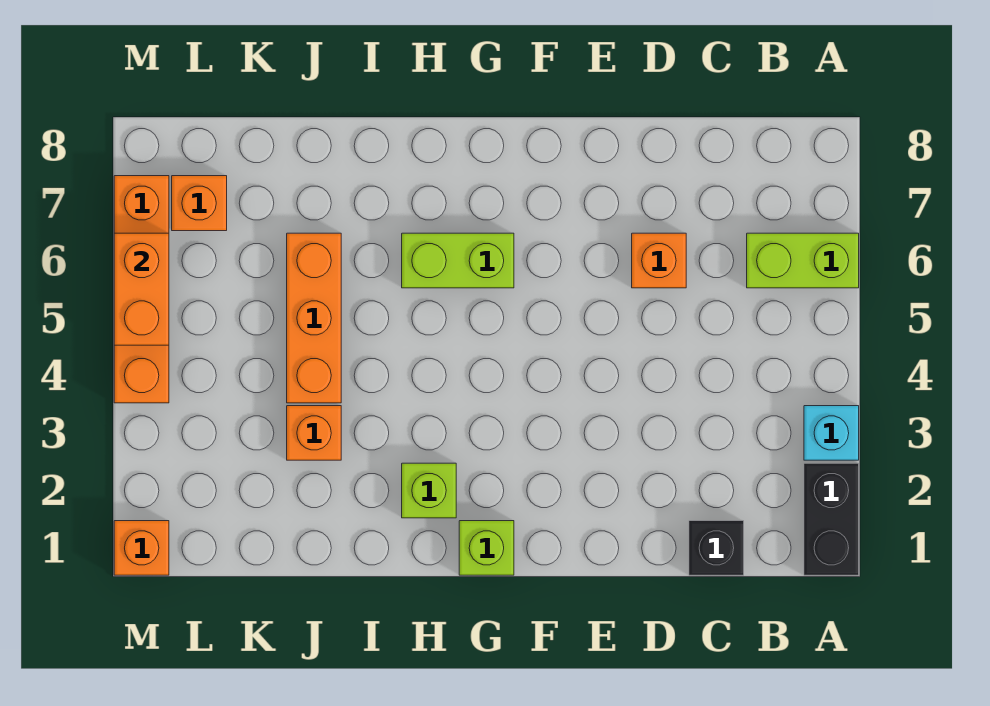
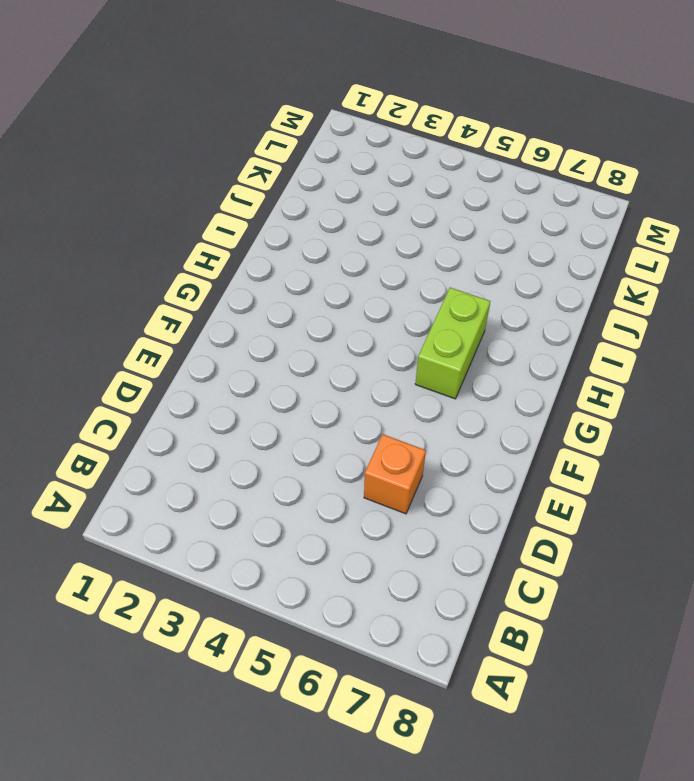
none -> black brick A1:A2 level 1
none -> cyan brick A3 level 1
none -> lime brick A6:B6 level 1

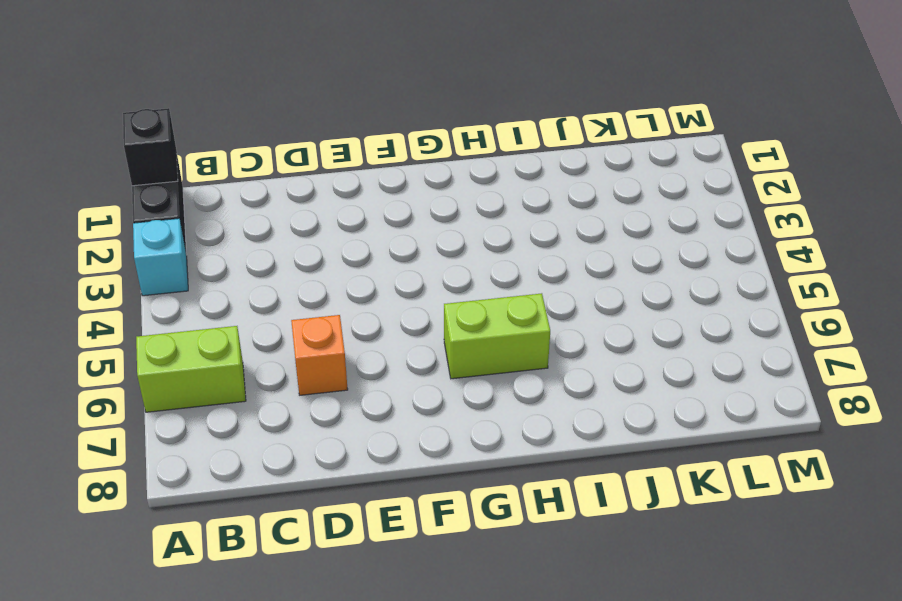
black brick A1 level 2 -> black brick C1 level 1
none -> lime brick G1 level 1
none -> lime brick H2 level 1
none -> orange brick J3 level 1

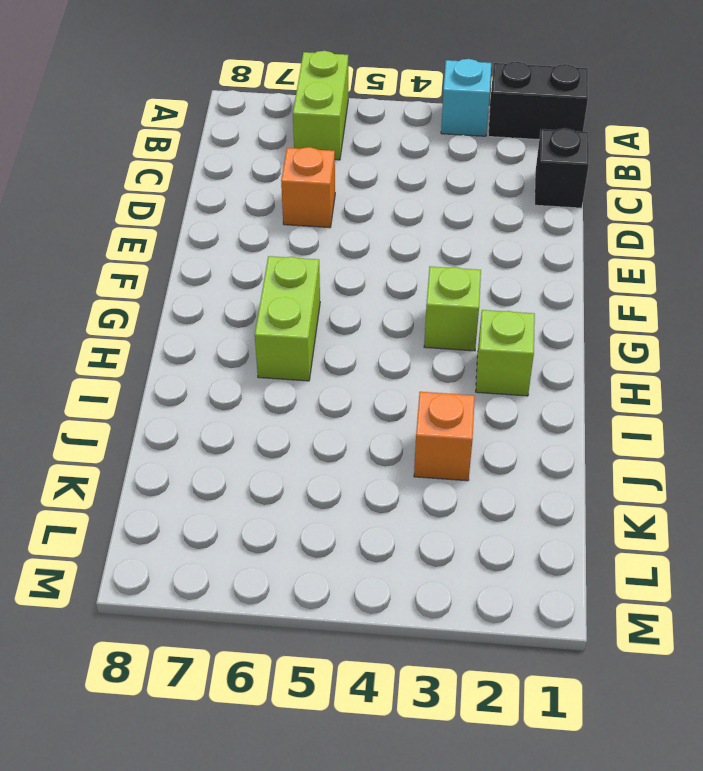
lime brick G3 level 1 -> lime brick G1 level 1
none -> orange brick J4:J6 level 1
none -> orange brick L7 level 1
none -> orange brick M1 level 1

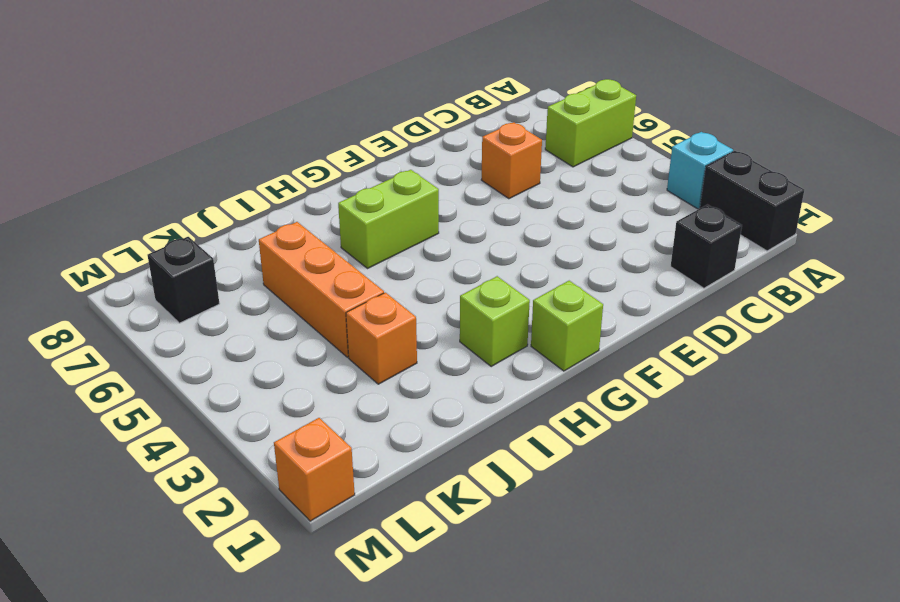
black brick L7 level 1 -> orange brick L7 level 1
none -> orange brick M4:M7 level 1
none -> orange brick M5:M6 level 2

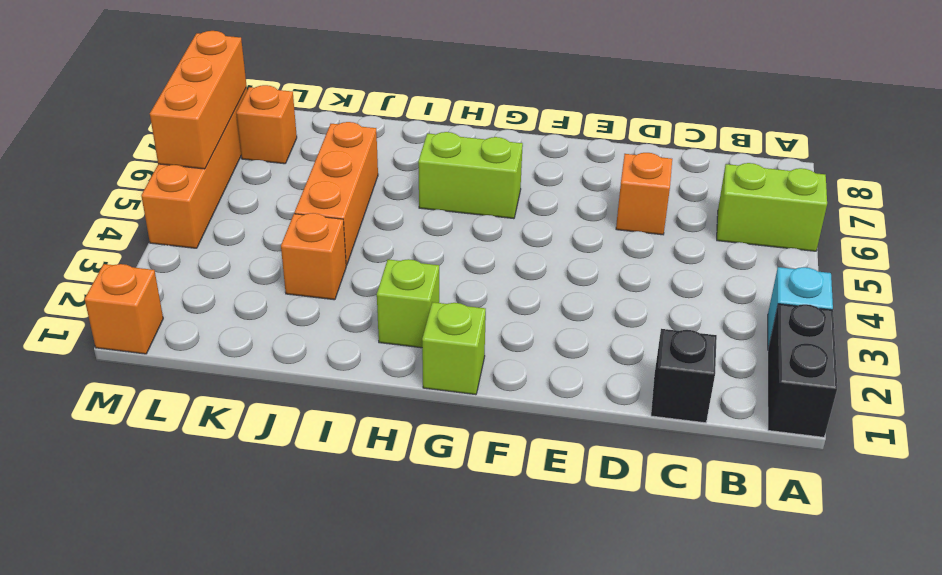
orange brick M5:M7 level 2 -> orange brick M5:M6 level 2

